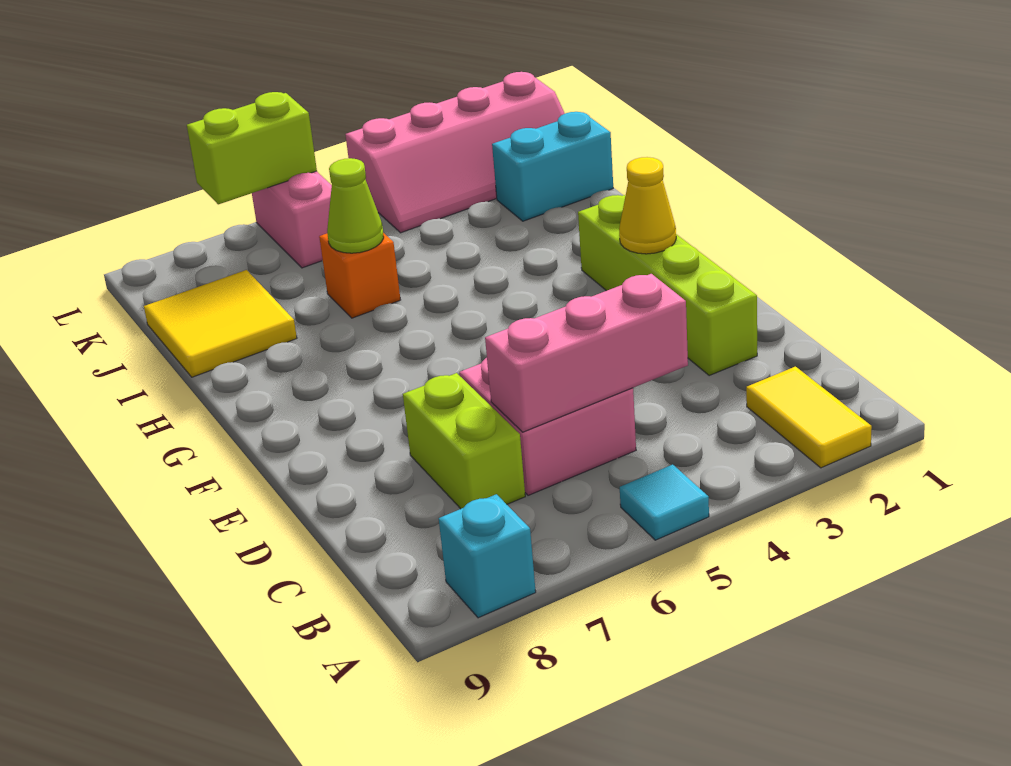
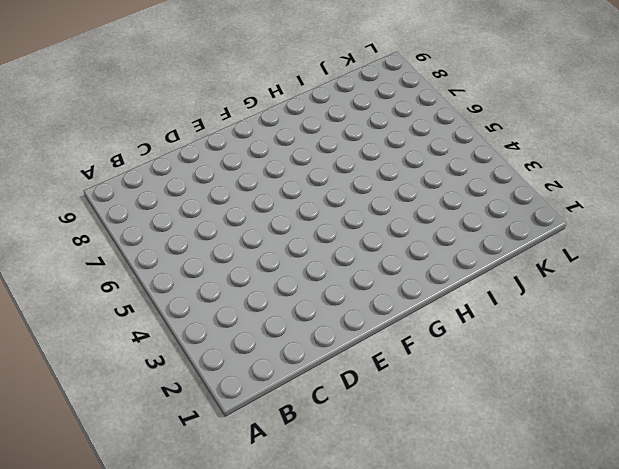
none -> yellow tile A2:B2 level 1
none -> cyan tile A5 level 1
none -> cyan brick A8 level 1

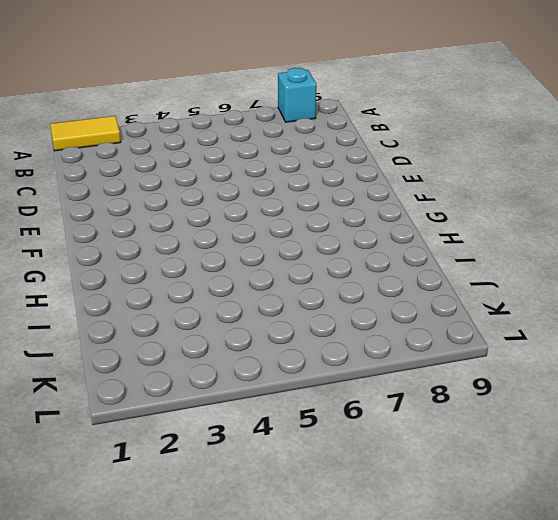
yellow tile A1:A2 level 1 -> yellow tile A2:B2 level 1
none -> cyan tile A5 level 1
none -> pink brick C5:D6 level 1
none -> lime brick C7:D7 level 1

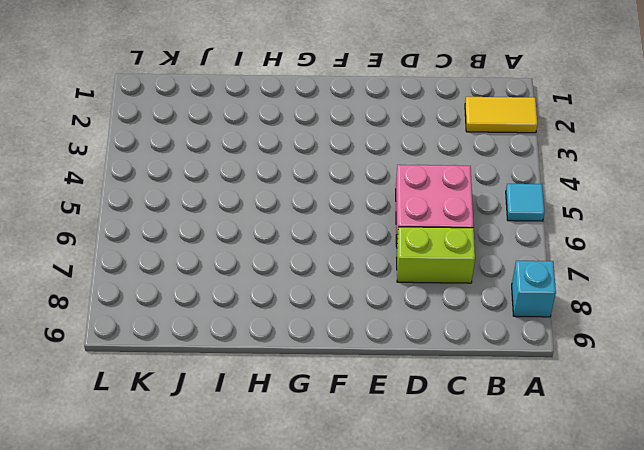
none -> lime brick D2:G2 level 1
none -> orange brick I6 level 1
none -> yellow tile I8:J9 level 1

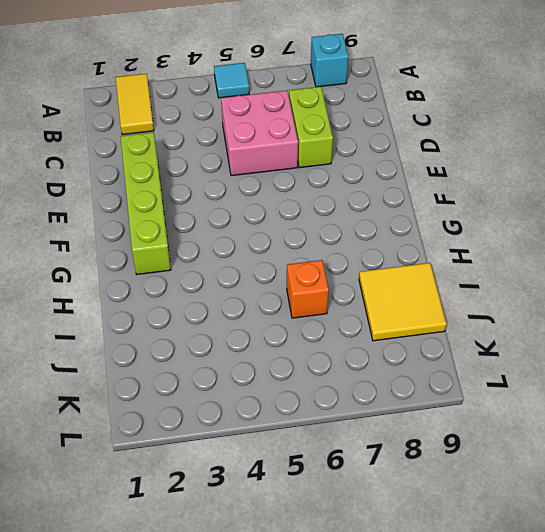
none -> cyan brick J1:J2 level 1
none -> pink slope K1:L4 level 1 top L
none -> pink brick K6:L6 level 1

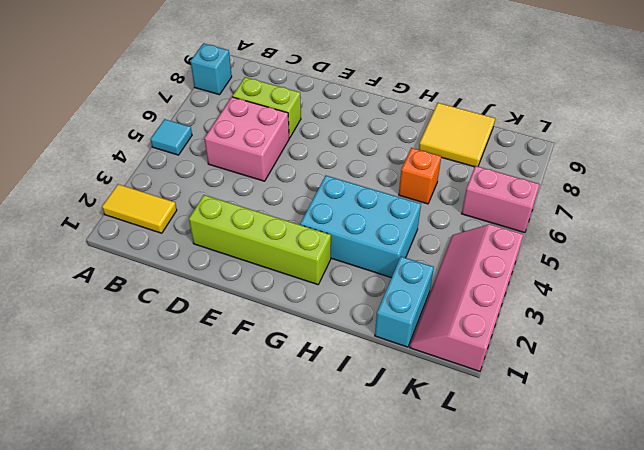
cyan brick G3:I4 level 1 -> none
none -> pink brick C4:C6 level 2
none -> yellow cone F2 level 2
none -> lime cone I6 level 2

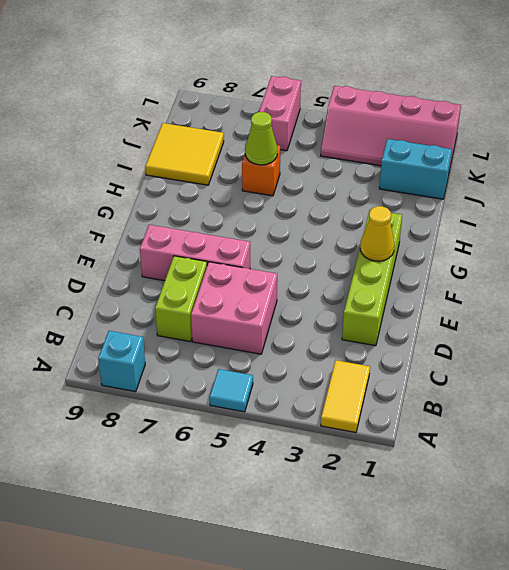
pink brick E6:E8 level 1 -> pink brick C4:C6 level 2
none -> lime brick L6:L7 level 2

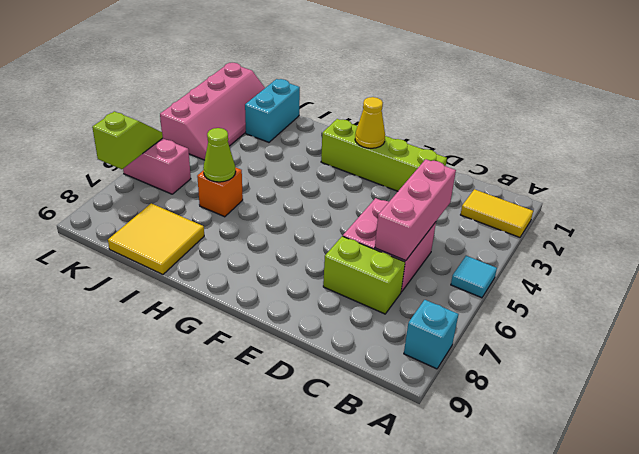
lime slope L6:L7 level 2 top 7 -> lime brick L6:L7 level 2

